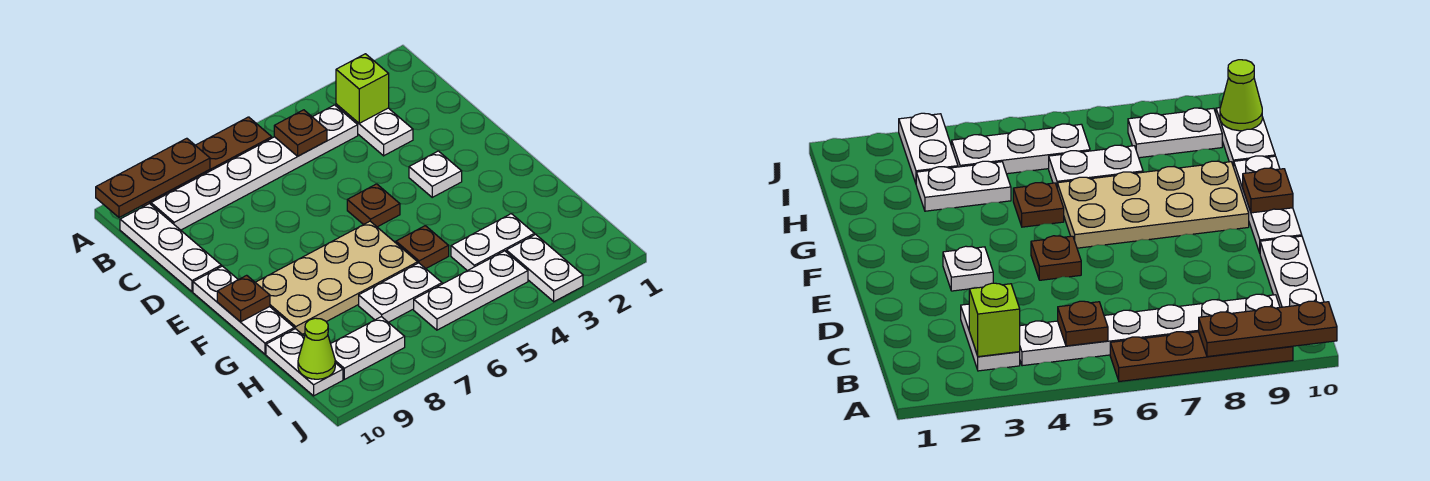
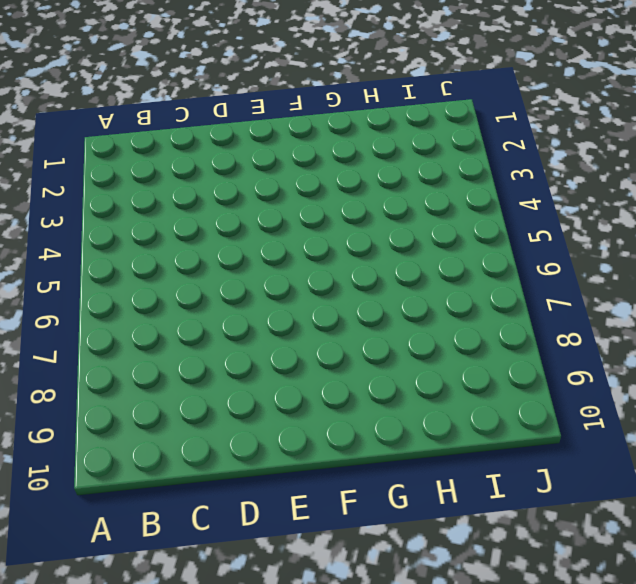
none -> brown plate A6:A9 level 1
none -> white plate B3:C3 level 1
none -> white plate B4:B9 level 1

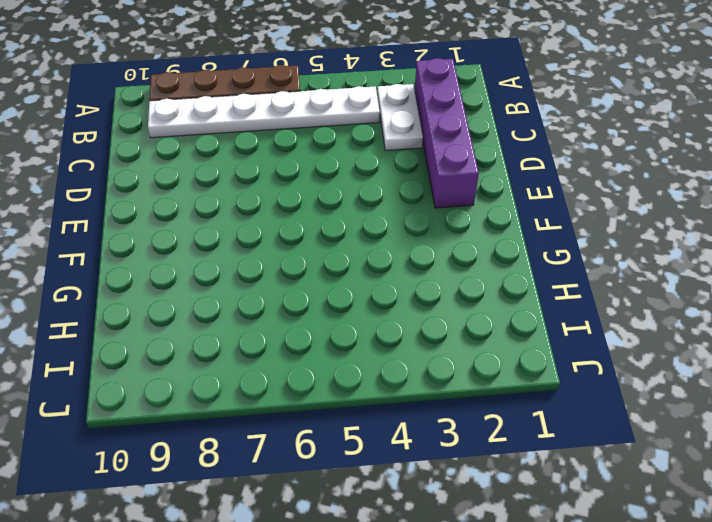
purple brick B2:E2 level 1 -> none
none -> white plate B10:D10 level 1
none -> white plate E3 level 1
none -> brown plate E5 level 1

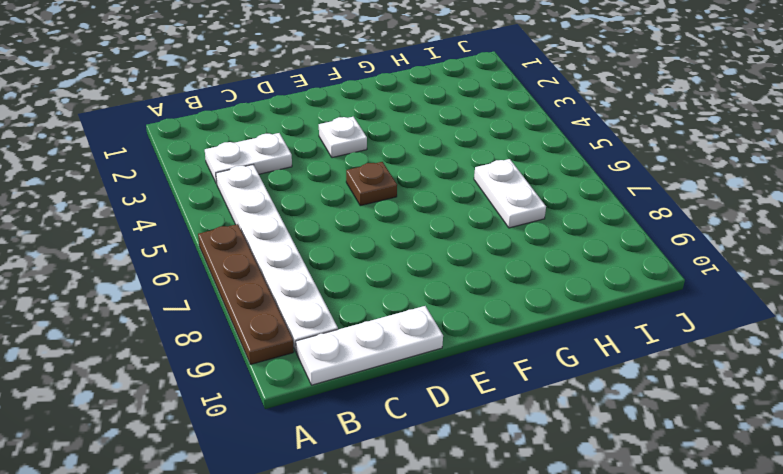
none -> white plate E10:G10 level 1
none -> tan plate F6:G9 level 1
none -> brown plate G5 level 1

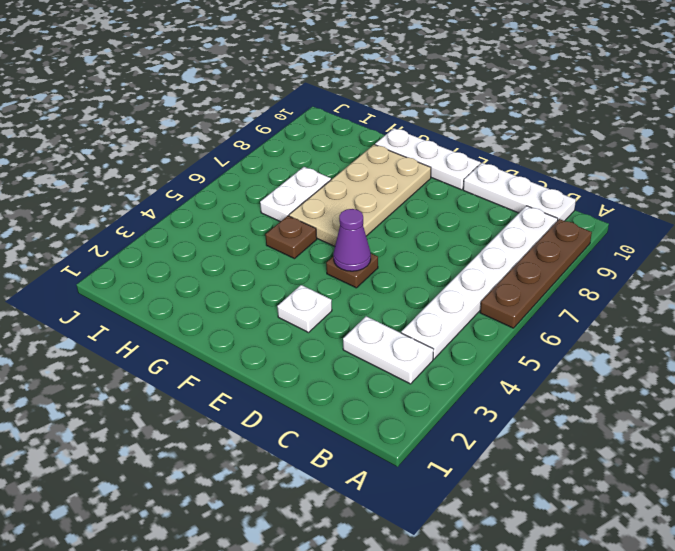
purple cone E5 level 2 -> none
none -> white plate H3:H4 level 1
none -> white plate H10:I10 level 1
none -> white plate I3:J3 level 1

